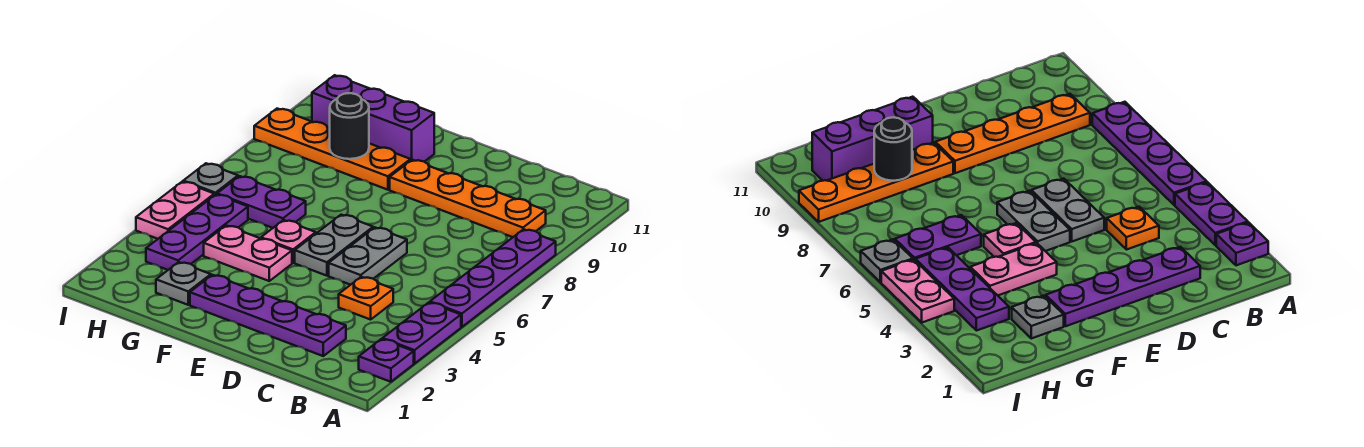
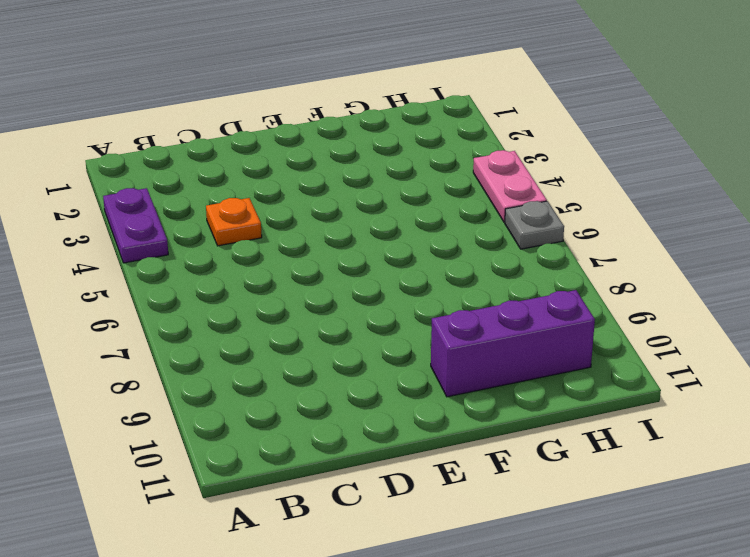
none -> purple plate A2 level 1
none -> purple plate A5:A8 level 1
none -> orange plate B9:E9 level 1

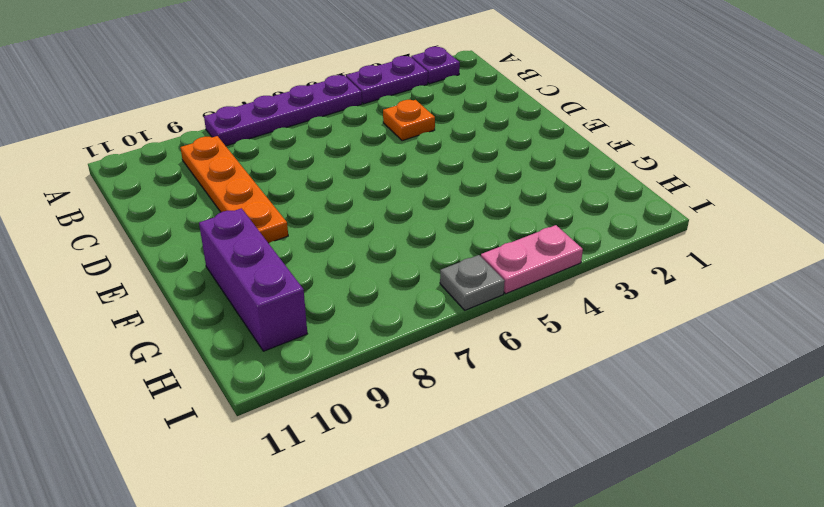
none -> purple plate C2:F2 level 1
none -> grey plate D5:D6 level 1
none -> grey plate E5:E6 level 1

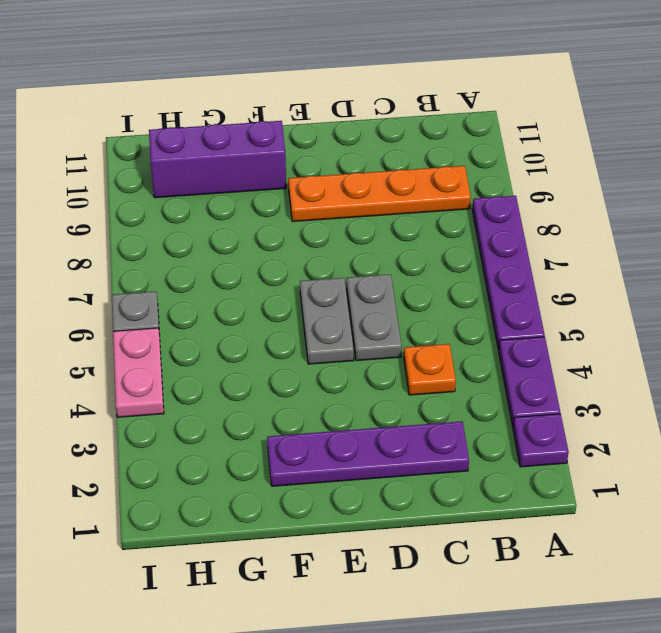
none -> pink plate F4:G4 level 1
none -> pink plate F5 level 1
none -> orange plate F9:I9 level 1

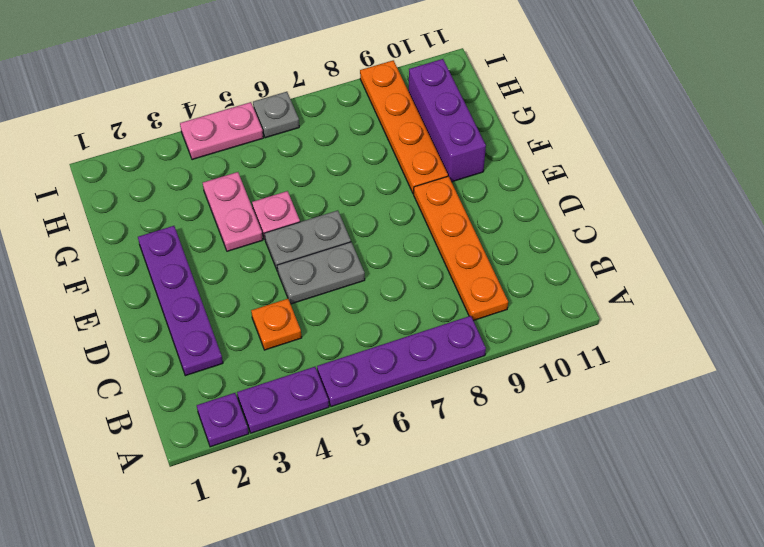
none -> grey plate G2 level 1
none -> purple plate G6:H6 level 1
none -> purple plate H3:H5 level 1

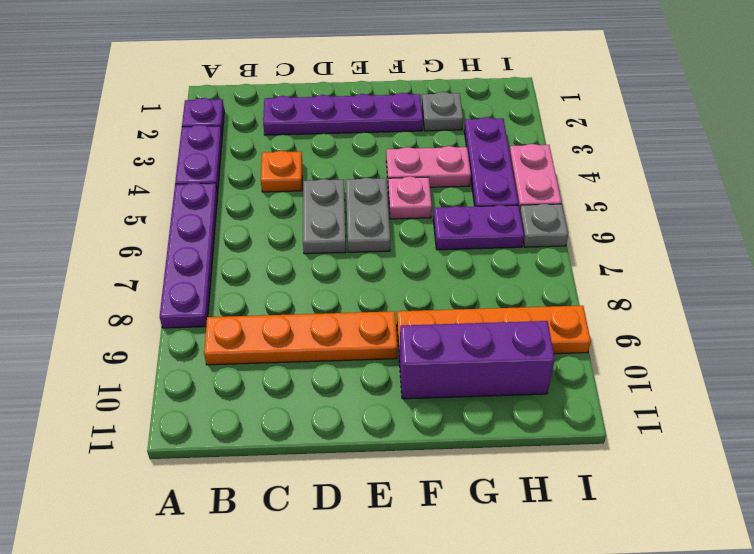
none -> black round brick G9 level 2

